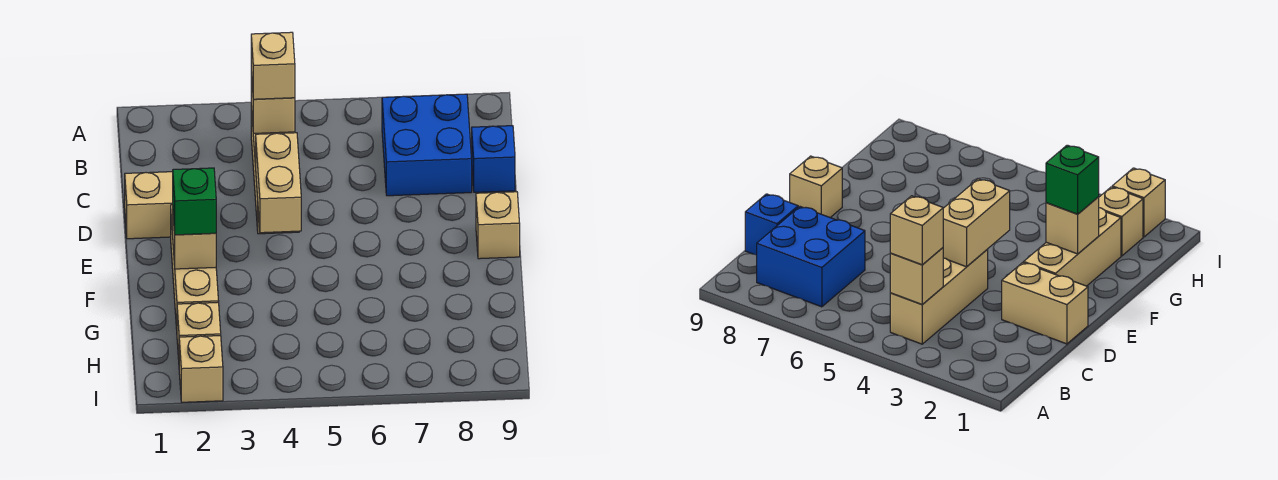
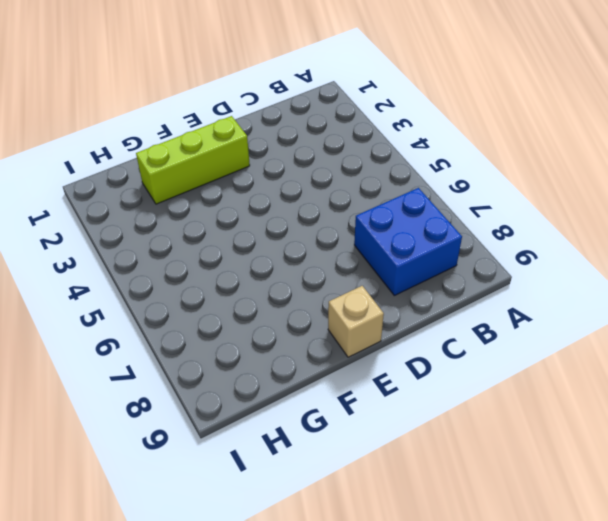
lime brick E2:G2 level 1 -> tan brick E2:G2 level 1
none -> tan brick B4:D4 level 1
none -> blue brick C9 level 1
none -> tan brick D1:D2 level 1

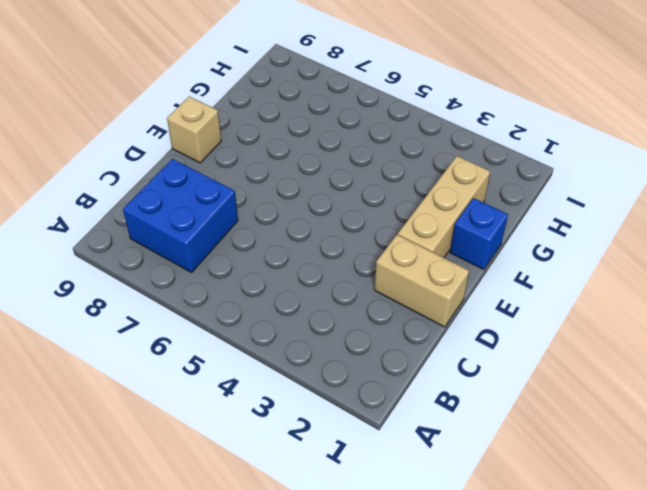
blue brick F1 level 1 -> blue brick C9 level 1
none -> tan brick B4:D4 level 1
none -> tan brick H2 level 1
none -> tan brick I2 level 1

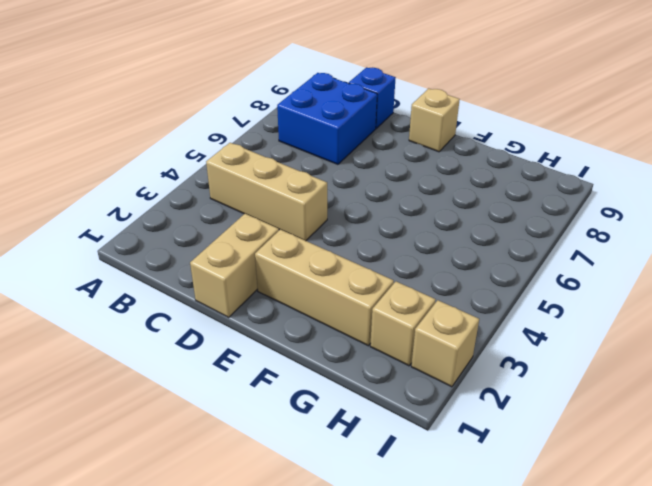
none -> tan brick B4 level 2
none -> tan brick D4:E4 level 2
none -> tan brick F2 level 2

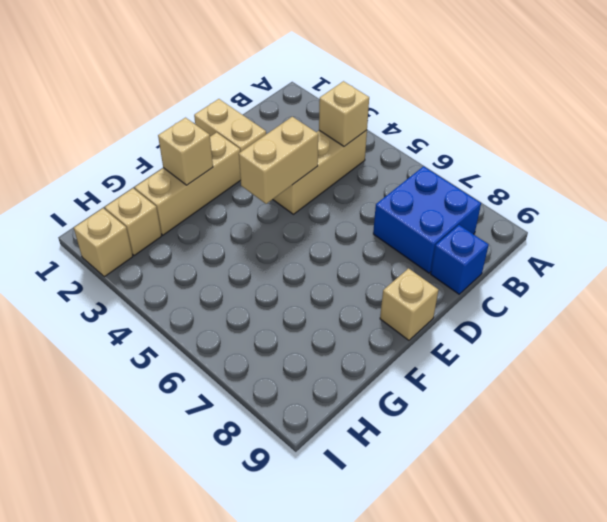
none -> tan brick B4 level 3
none -> green brick F2 level 3

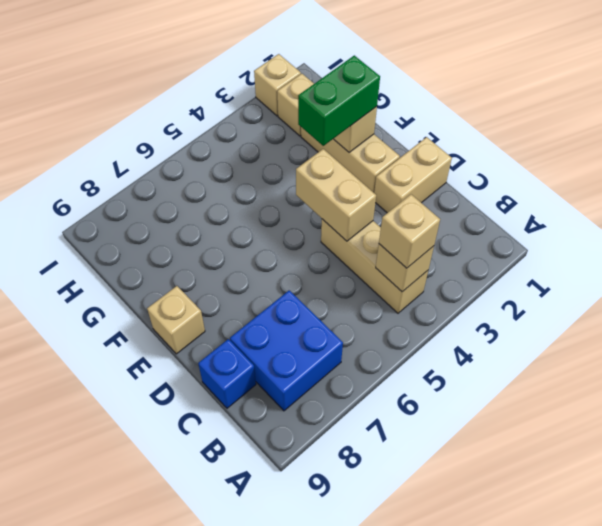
green brick F2:F3 level 3 -> green brick F2 level 3

